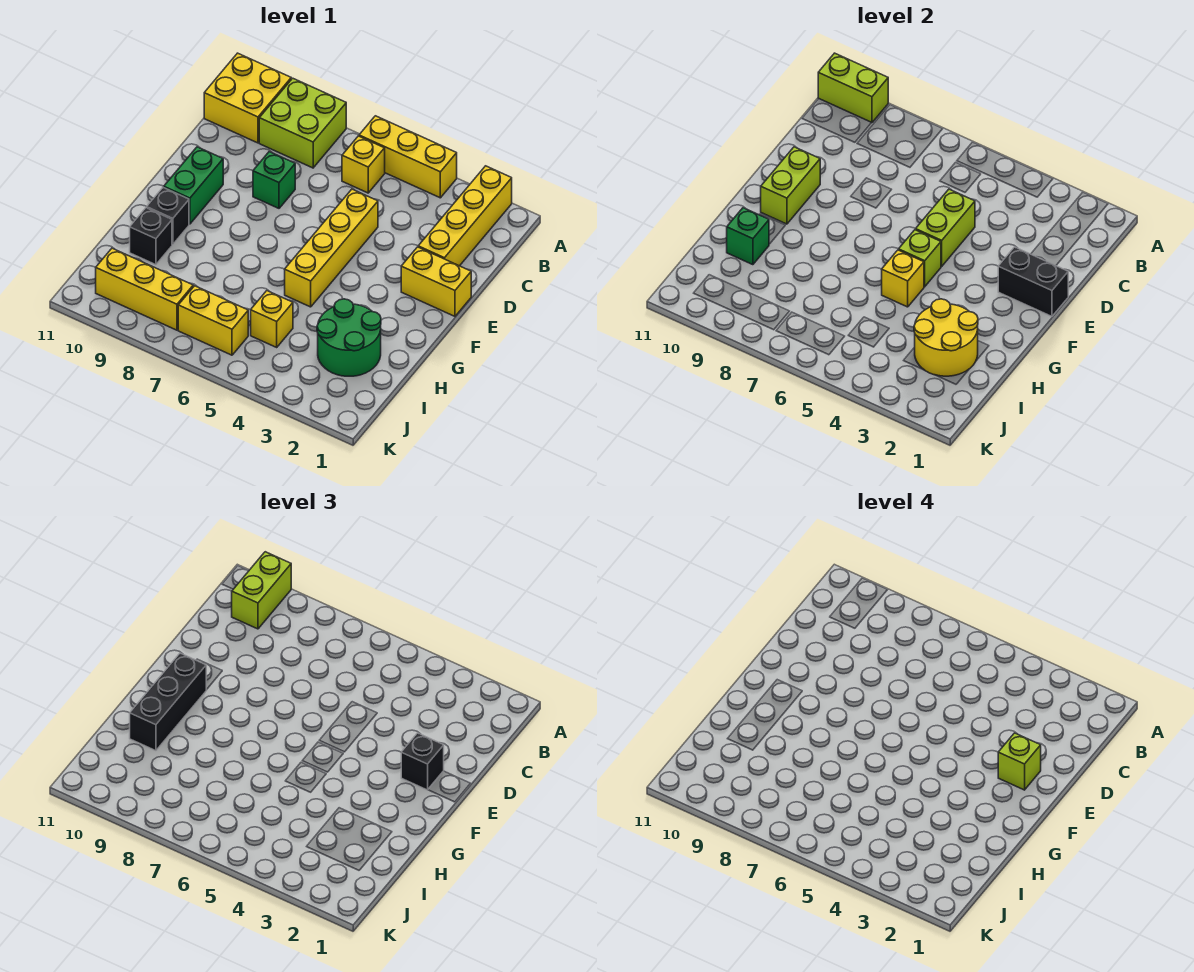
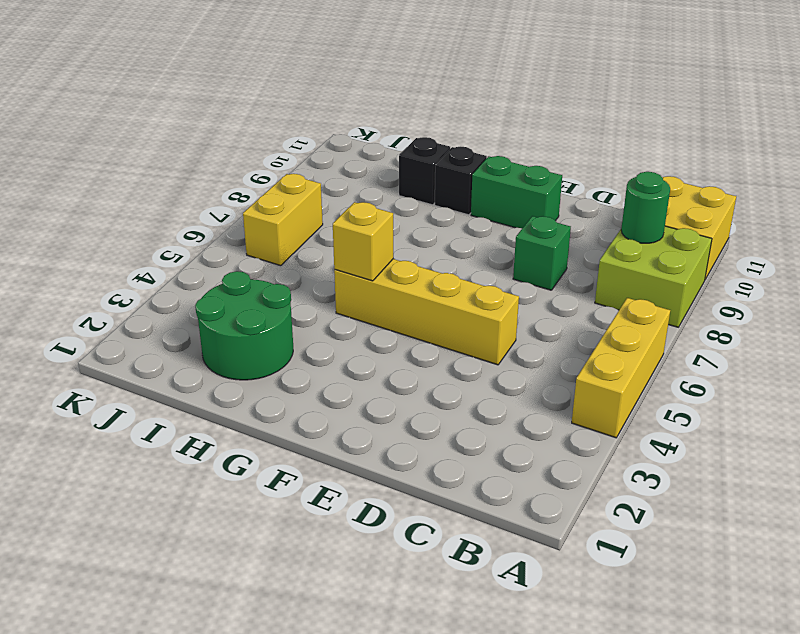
green round brick B9 level 2 -> none
none -> yellow brick A2:D2 level 1
none -> yellow brick B6 level 1
none -> yellow brick E1:E2 level 1

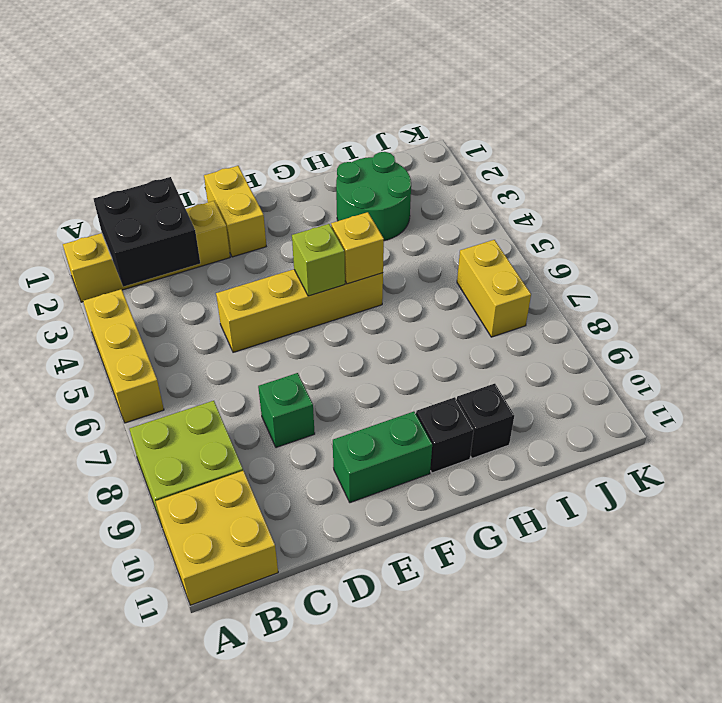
black brick B2:C3 level 2 -> none
none -> yellow brick B6 level 1
none -> yellow brick I5 level 1
none -> yellow brick J8:J10 level 1

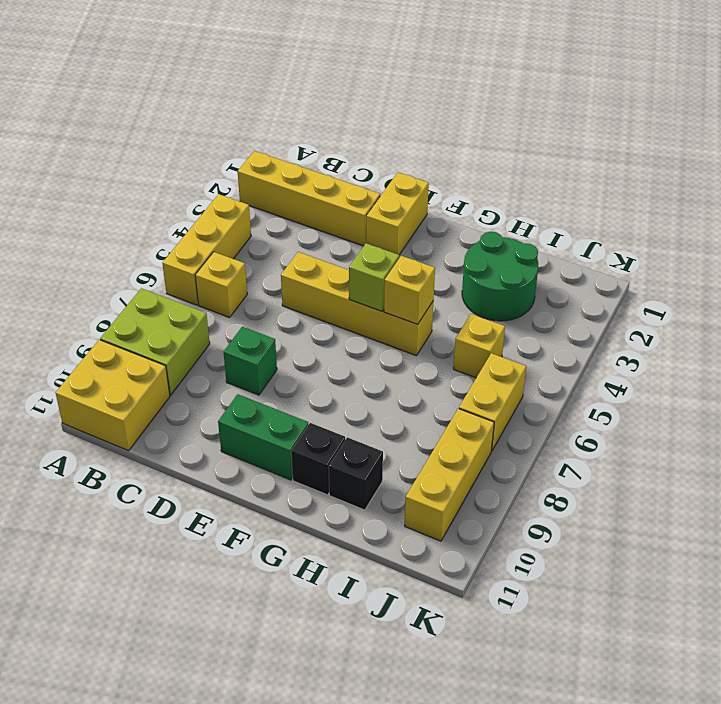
none -> lime brick A10:A11 level 2
none -> lime brick D5:E5 level 2
none -> black brick E1:E2 level 2

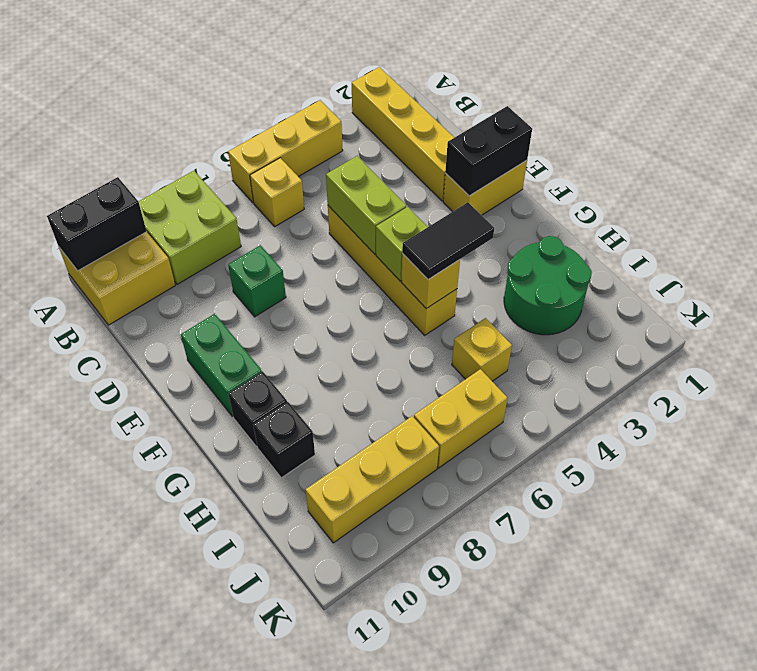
black brick A10:A11 level 2 -> lime brick A10:A11 level 2
black tile G4:G5 level 3 -> none
none -> lime brick E10:F10 level 2
none -> yellow round brick H2:I3 level 2
none -> green brick H10 level 2

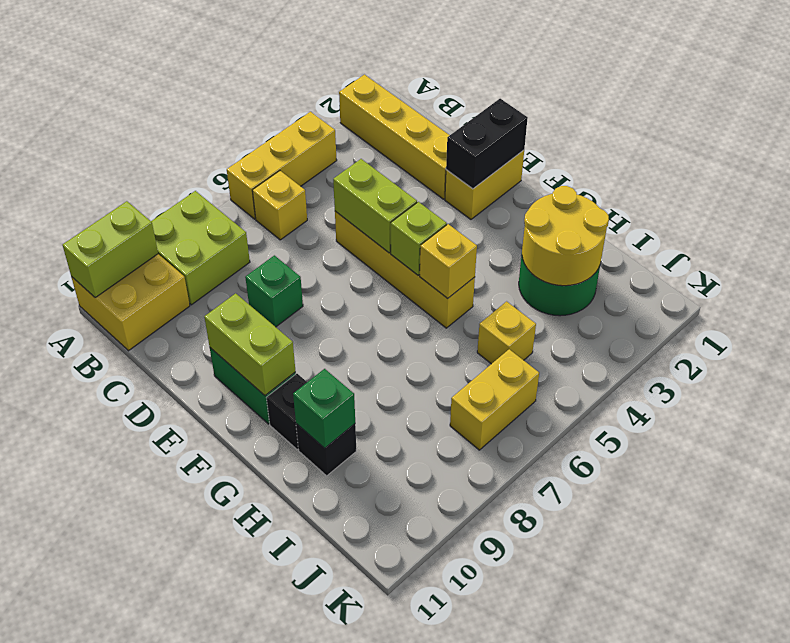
none -> yellow brick J8:J10 level 1
none -> lime brick A10:B10 level 3
none -> black brick E2 level 3

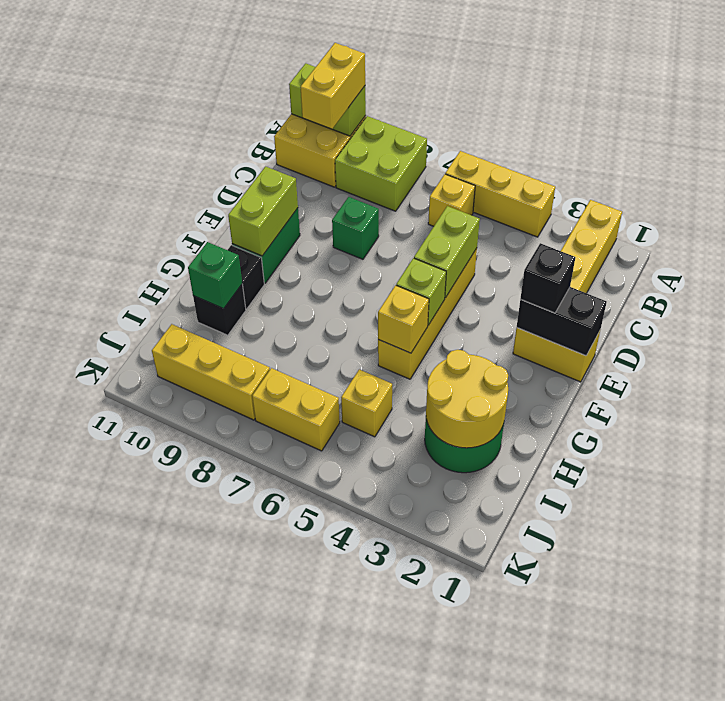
yellow brick A10:B10 level 3 -> lime brick A10:B10 level 3
none -> black brick F10:H10 level 3
none -> lime brick E2 level 4

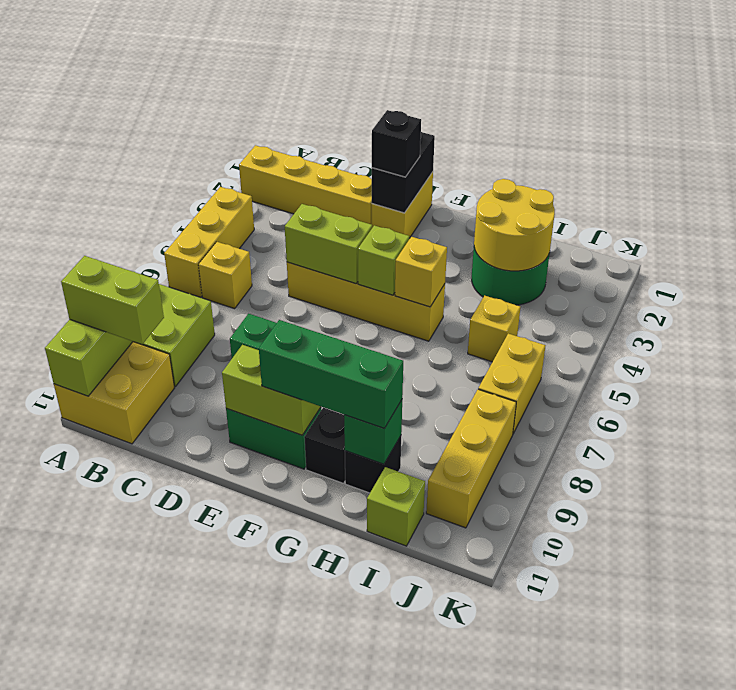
green brick F10:H10 level 3 -> black brick F10:H10 level 3
lime brick I11 level 1 -> lime brick E2 level 4

